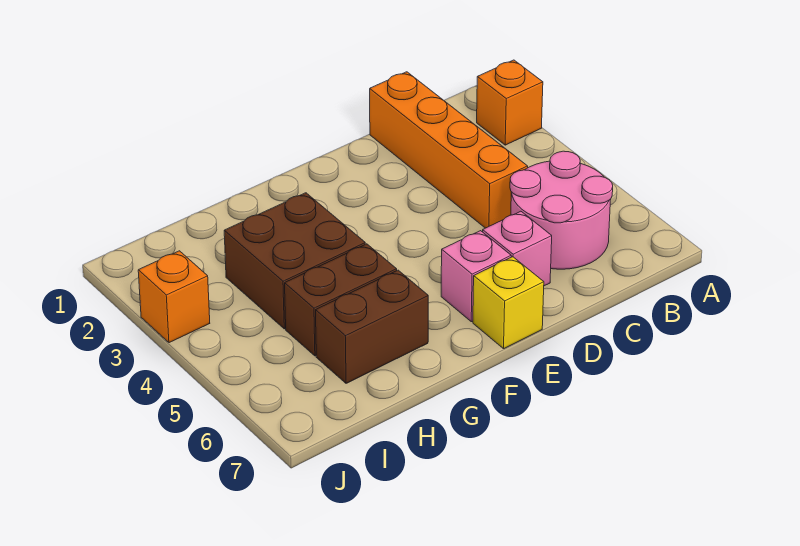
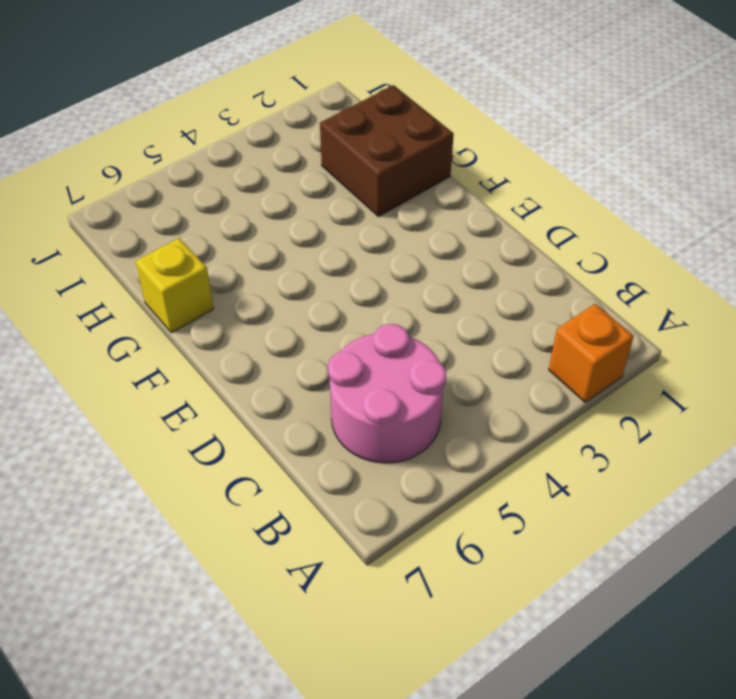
brown brick G1:H2 level 1 -> brown brick G3:H4 level 1
yellow brick G7 level 1 -> yellow brick E7 level 1
none -> orange brick C1:C4 level 1
none -> pink brick D6 level 1

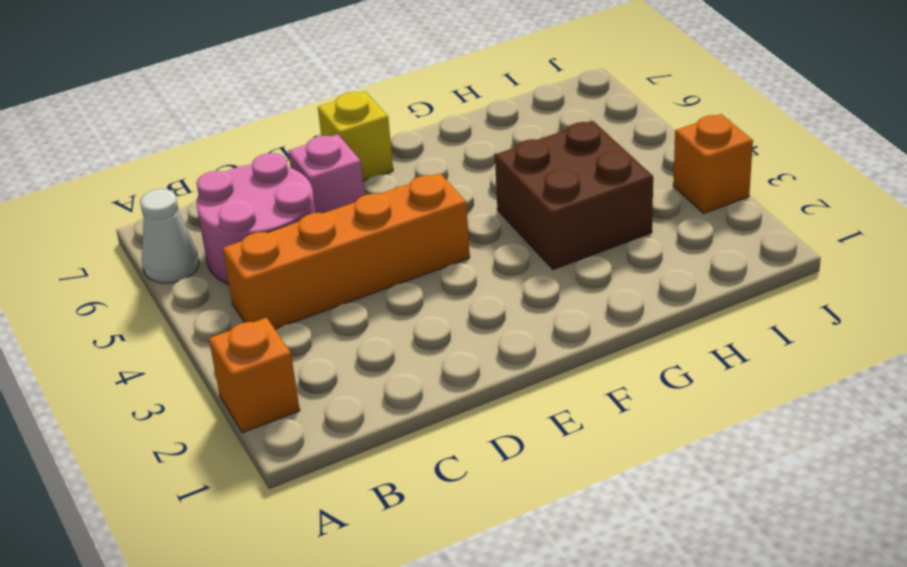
white cone A6 level 1 -> none
orange brick B4:E4 level 1 -> orange brick C1:C4 level 1
none -> pink brick E6 level 1
none -> brown brick G5:H5 level 1

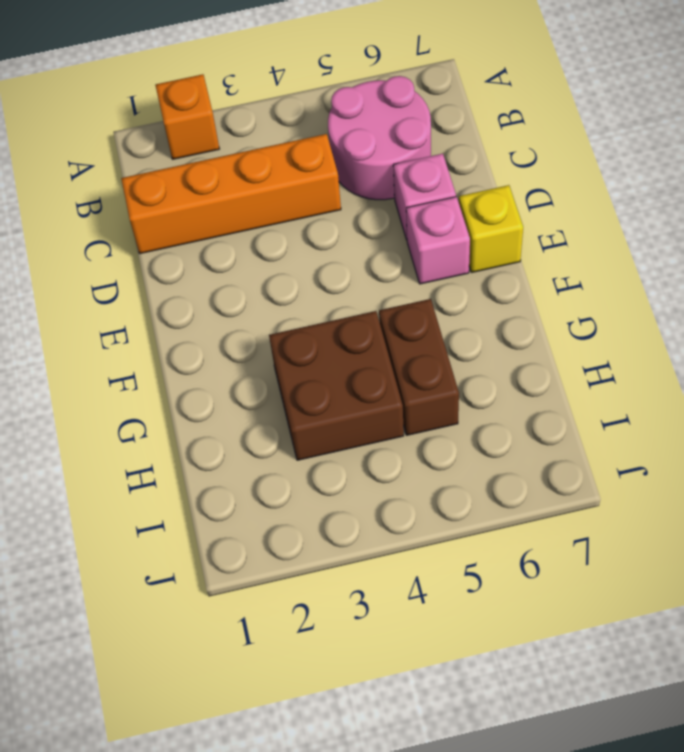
none -> brown brick G6:H6 level 1
none -> orange brick J3 level 1

